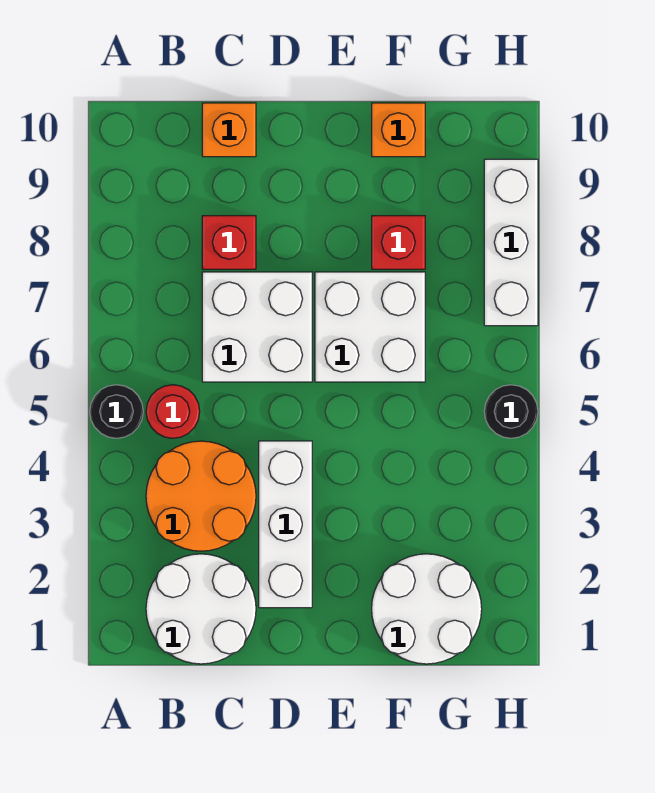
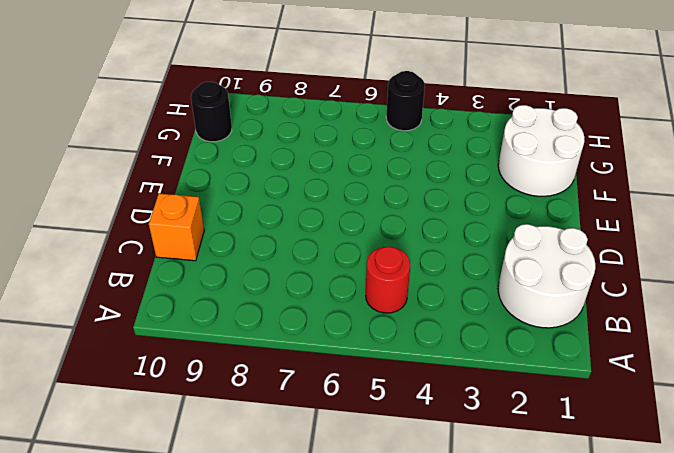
black round brick G10 level 1 -> black round brick A5 level 1
none -> orange round brick B3:C4 level 1
none -> white brick C6:D7 level 1
none -> red brick C8 level 1

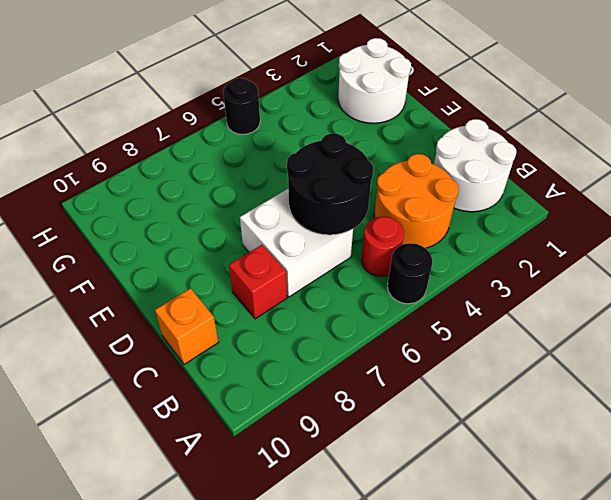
black round brick C5:D6 level 2 -> none
none -> white brick D2:D4 level 1
none -> white brick E6:F7 level 1
none -> red brick F8 level 1

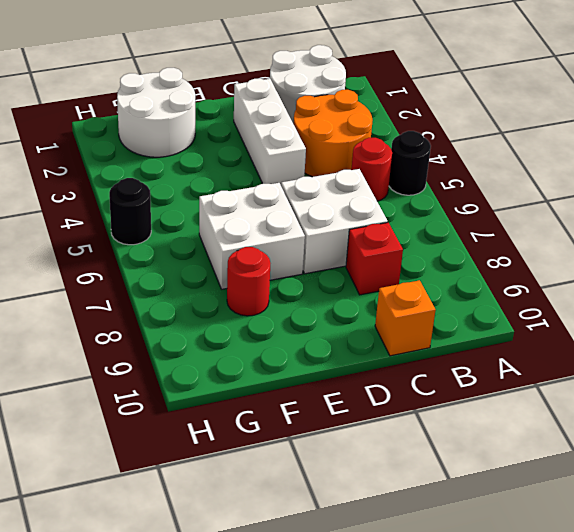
red round brick F8 level 1 -> red brick F8 level 1
none -> orange brick F10 level 1
none -> white brick H7:H9 level 1

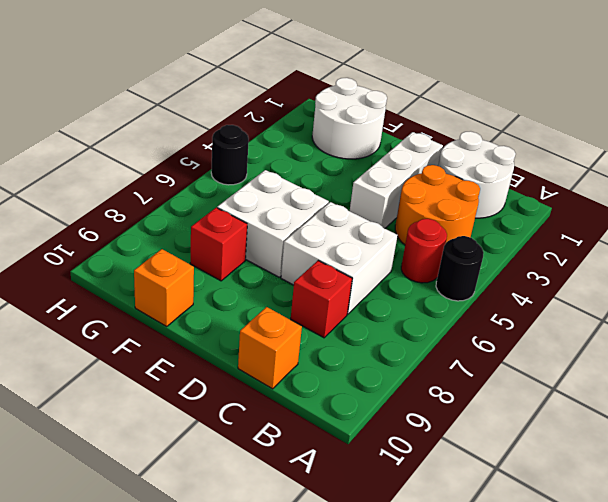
none -> white brick H7:H9 level 1

